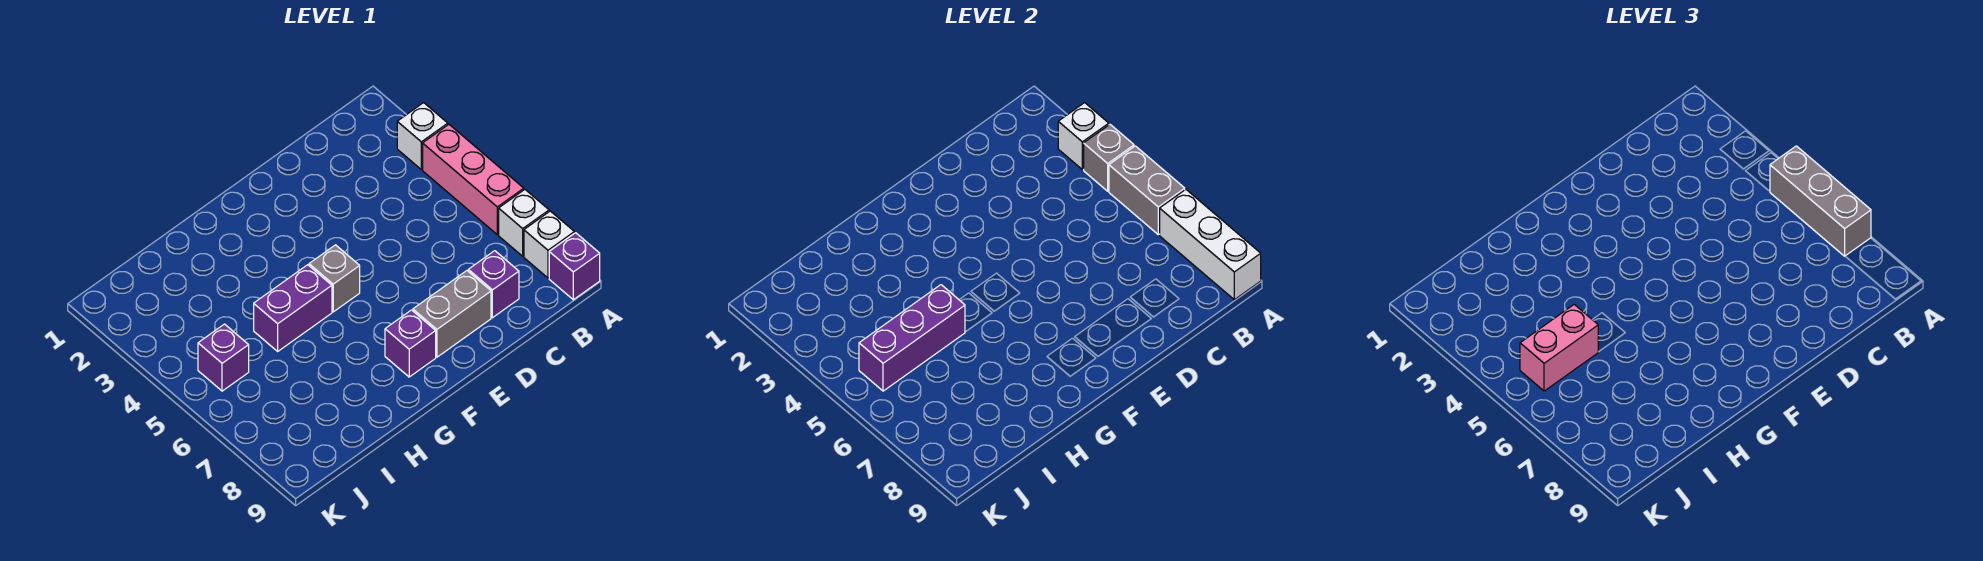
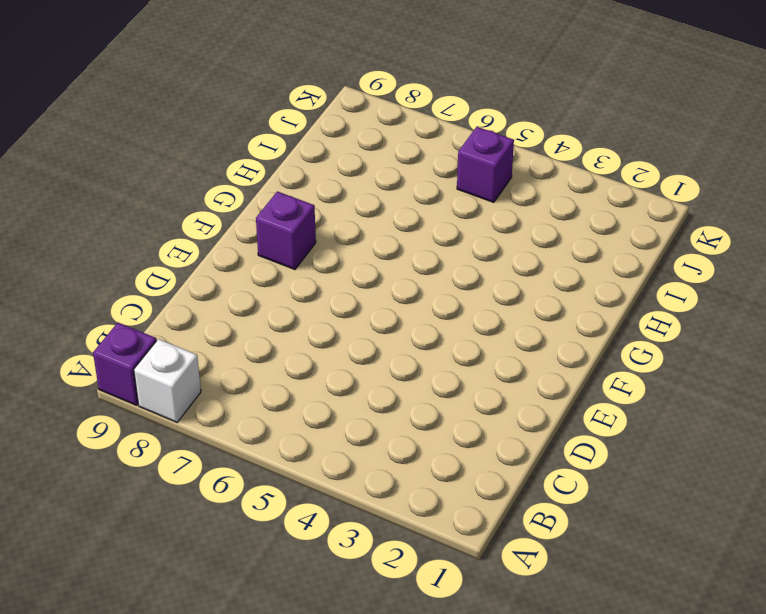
none -> white brick A3 level 1
none -> pink brick A4:A6 level 1
none -> white brick A7 level 1

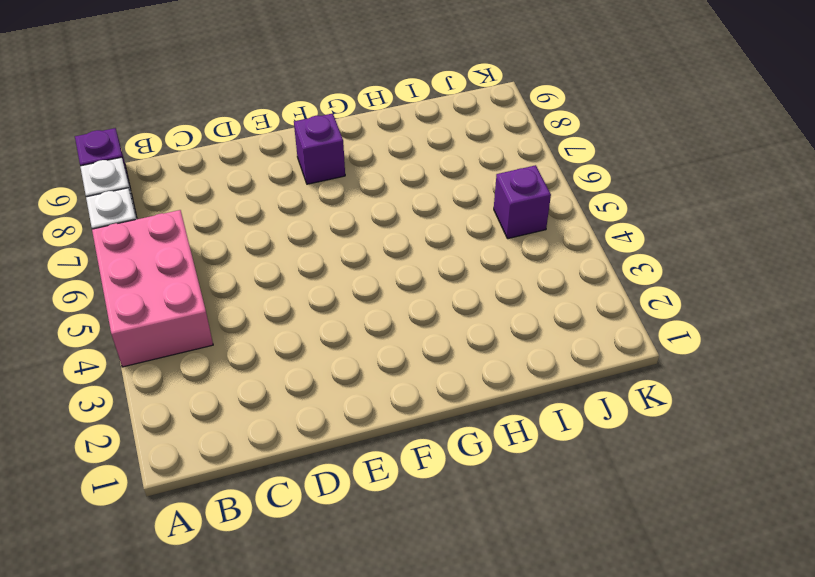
pink brick A4:B6 level 1 -> pink brick A4:A6 level 1
none -> white brick A3 level 1
none -> purple brick C8 level 1
none -> grey brick D8:E8 level 1

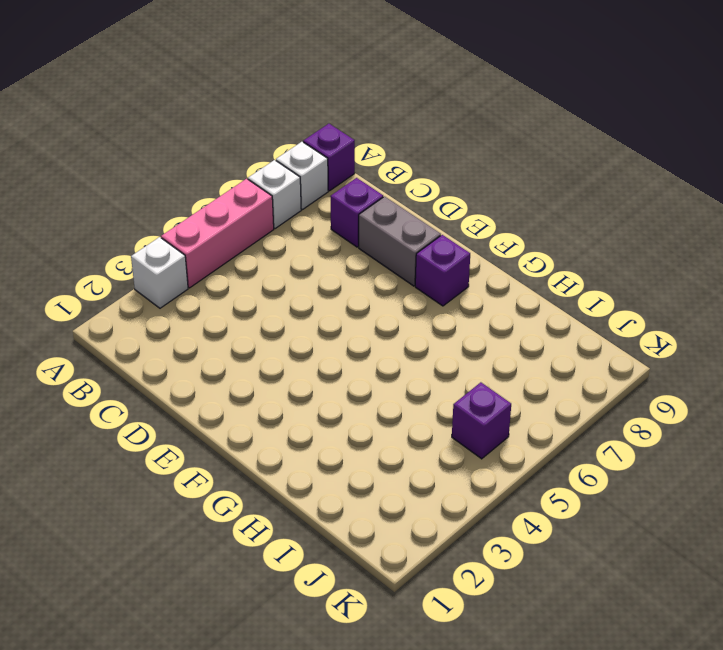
none -> grey brick F5 level 1
none -> purple brick G5:H5 level 1
none -> white brick A3 level 2

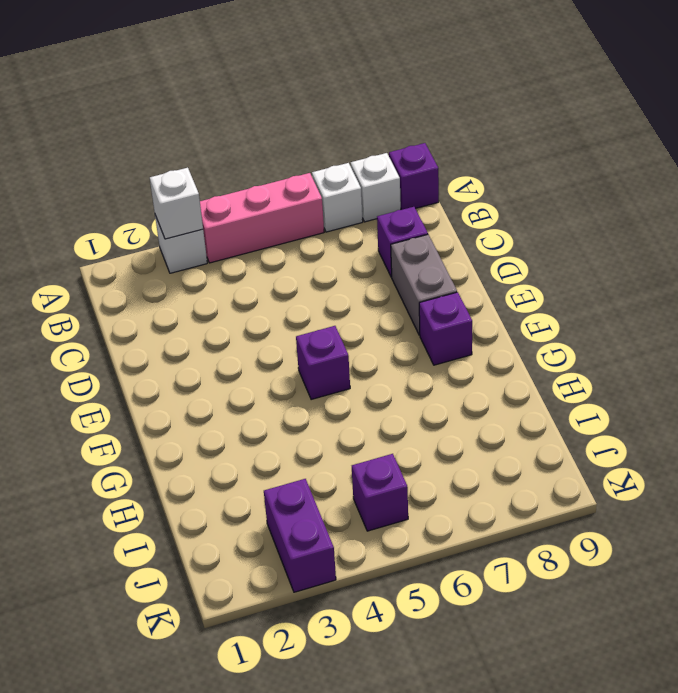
purple brick F5 level 1 -> grey brick F5 level 1
purple brick J3:K3 level 1 -> purple brick G5:H5 level 1
none -> grey brick A4 level 2
none -> grey brick A5:A6 level 2
none -> white brick A7:A9 level 2

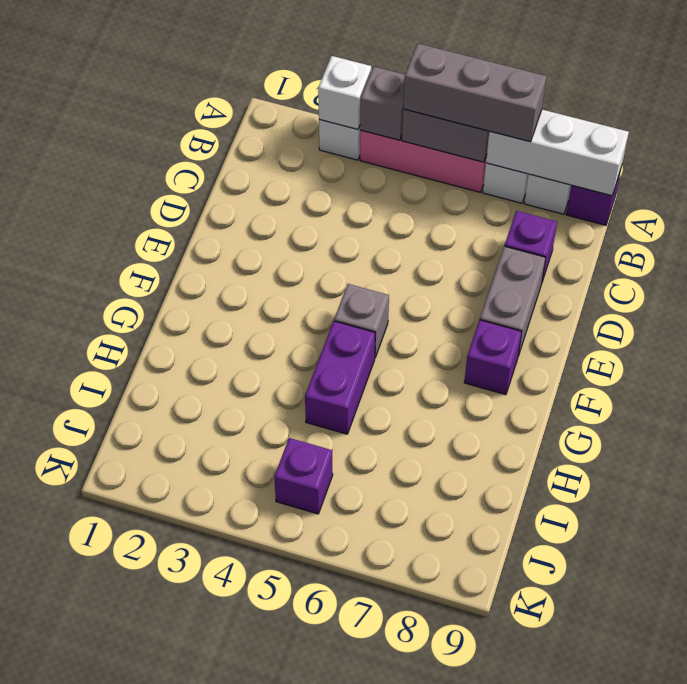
none -> purple brick H5:J5 level 2
none -> pink brick I5:J5 level 3

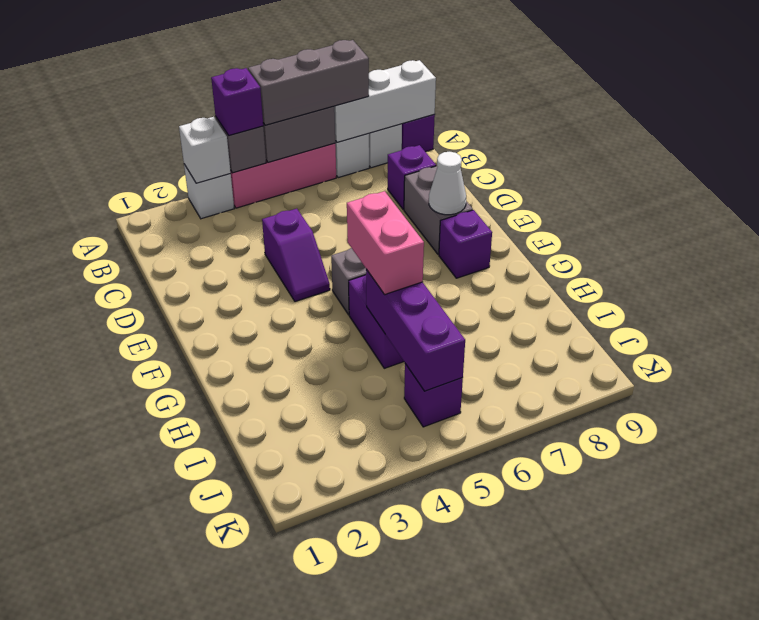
purple brick A4 level 3 -> none
purple slope D4:E4 level 1 top D -> none
white cone E8 level 2 -> none
pink brick G5:H5 level 3 -> pink brick I5:J5 level 3

